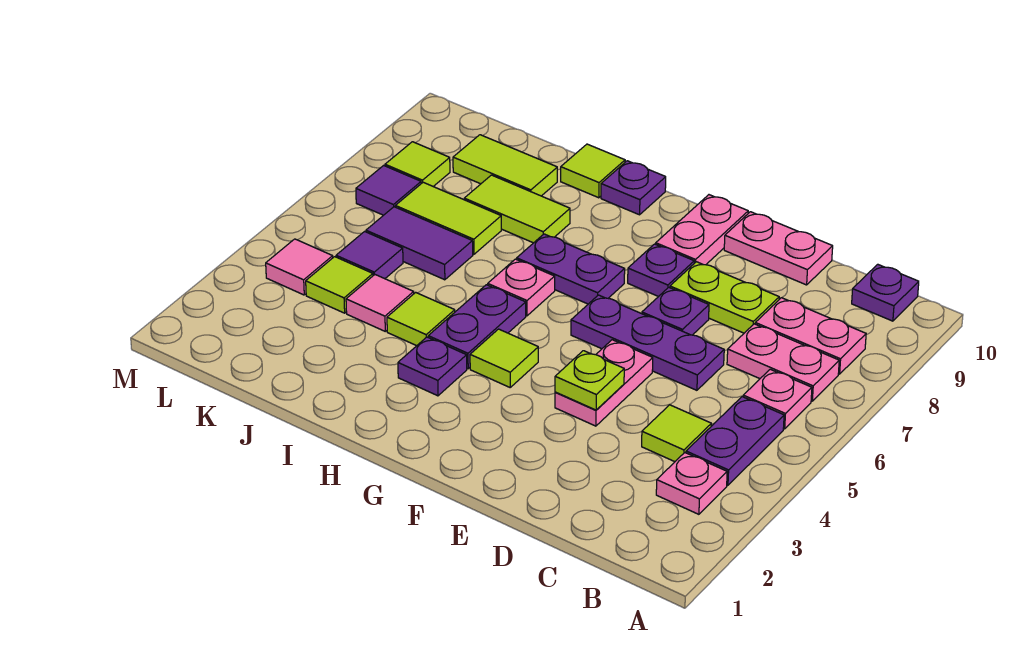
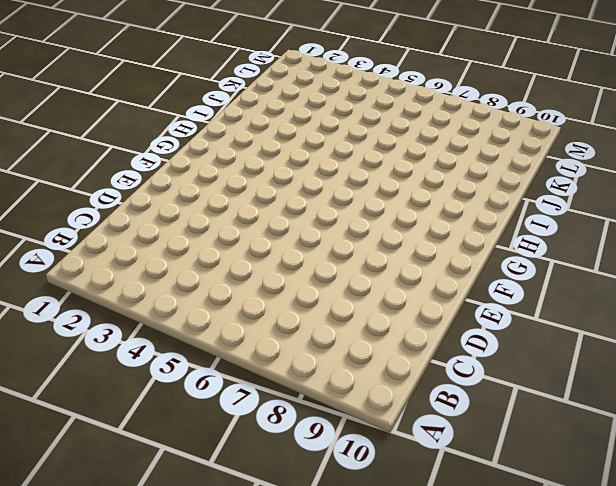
none -> pink plate B3 level 1
none -> purple plate B4:B5 level 1
none -> pink plate B6 level 1
none -> pink plate B7:C7 level 1

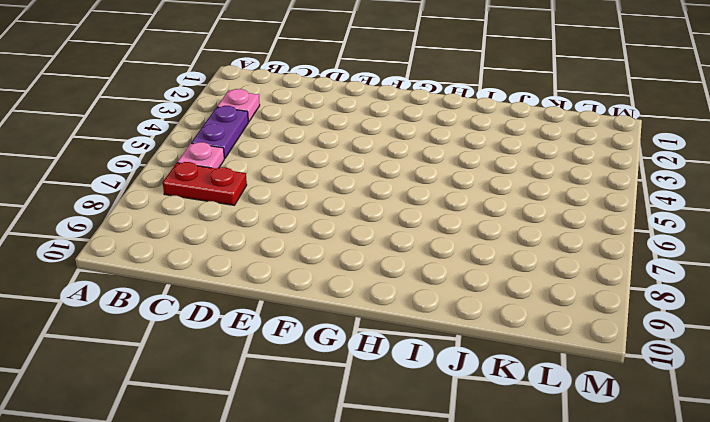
red plate B7:C7 level 1 -> pink plate B7:C7 level 1
none -> pink plate B8:C8 level 1
none -> purple plate B10 level 1
none -> lime tile C4 level 1
none -> purple plate D6:F6 level 1

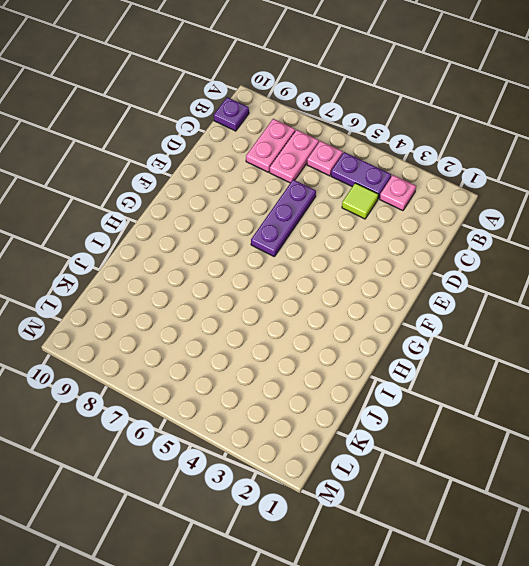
none -> lime plate D8:E8 level 1
none -> pink plate D10:E10 level 1
none -> pink plate E4:E5 level 1
none -> purple plate E7 level 1

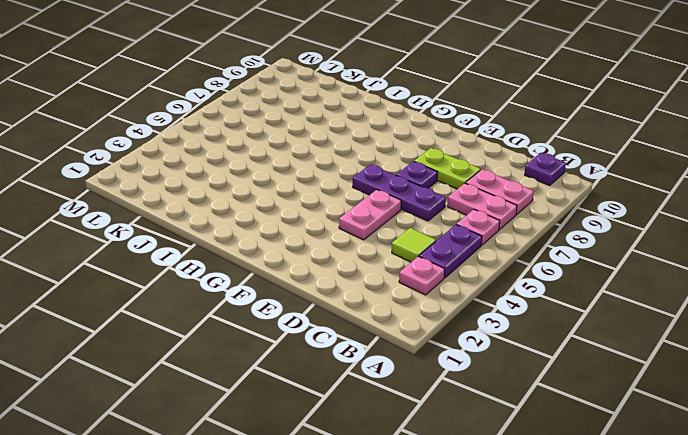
none -> pink plate D10:E10 level 1
none -> purple plate F8 level 1
none -> pink plate F9:F10 level 1
none -> lime tile G4 level 1

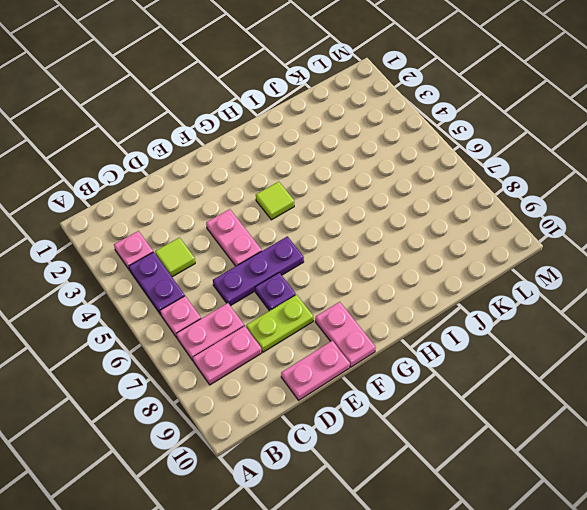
none -> purple plate B10 level 1
none -> purple plate F8 level 1
none -> purple plate G7:H7 level 1
none -> purple plate H3 level 1

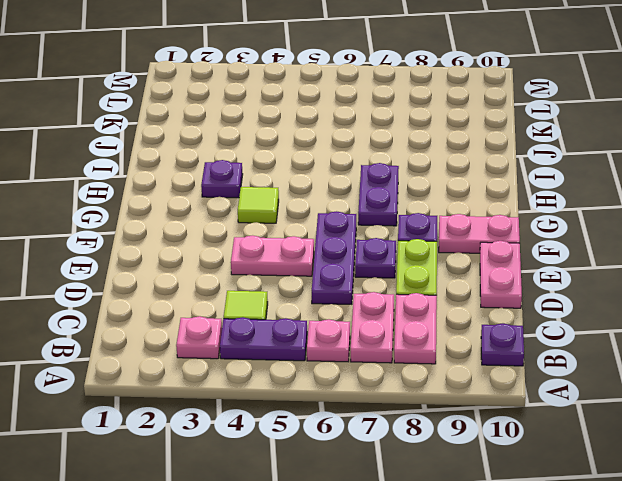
none -> purple plate H4:H5 level 1
none -> pink plate H6 level 1
none -> purple plate H10 level 1
none -> lime tile I4 level 1

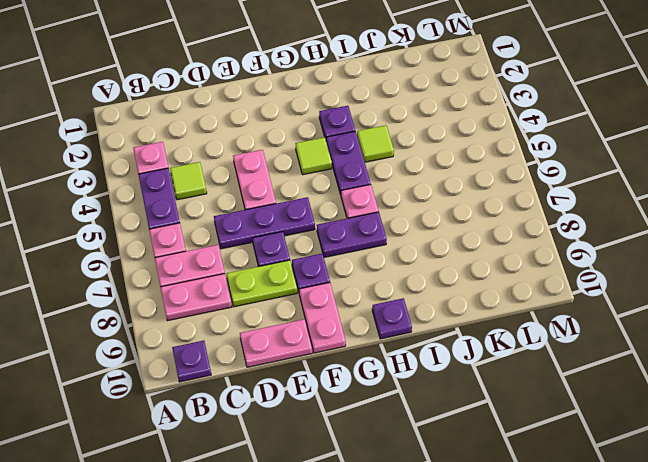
none -> lime tile I8:J8 level 1
none -> lime tile I10 level 1
none -> pink tile J4 level 1
none -> purple tile J6:K6 level 1

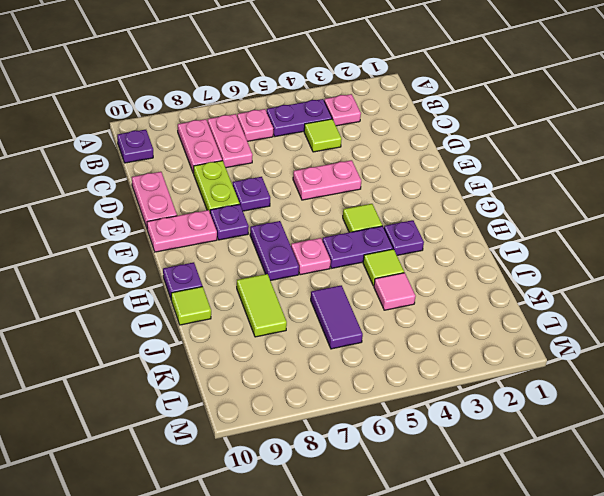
none -> purple plate D6:F6 level 1
none -> lime tile J7:K7 level 1
none -> lime tile J9:K9 level 1
none -> lime tile K4 level 1

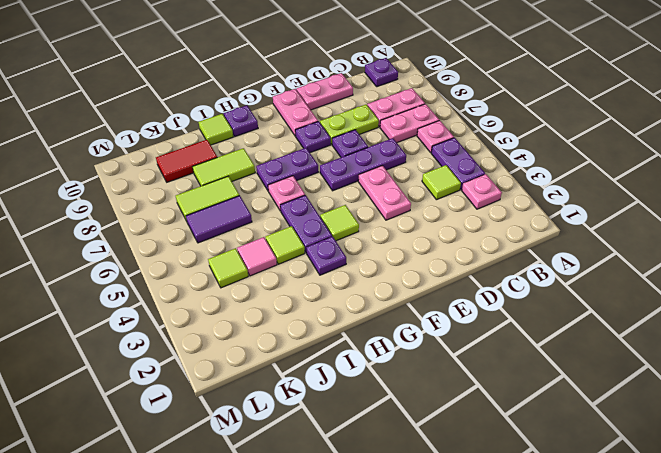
red tile J9:K9 level 1 -> lime tile J9:K9 level 1
none -> purple tile K5 level 1
none -> pink tile L4 level 1
none -> purple tile L7 level 1
none -> lime tile L8 level 1

